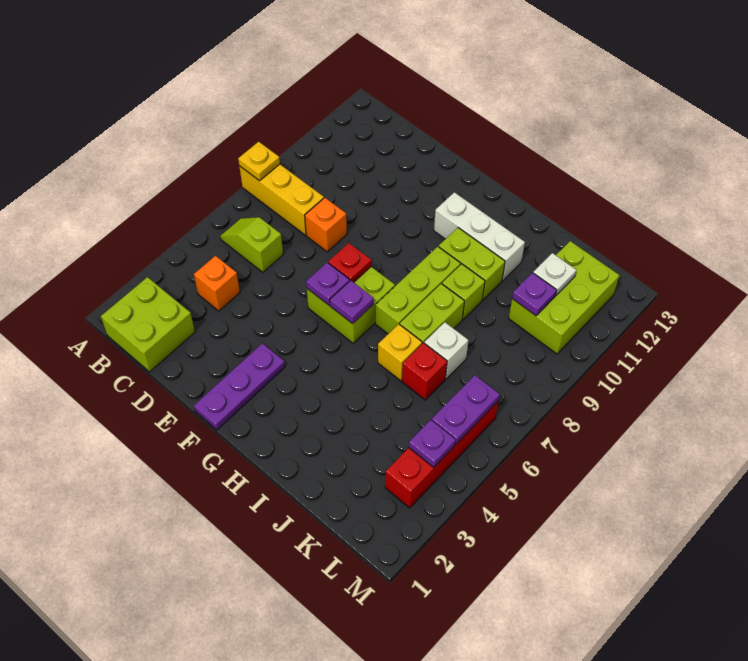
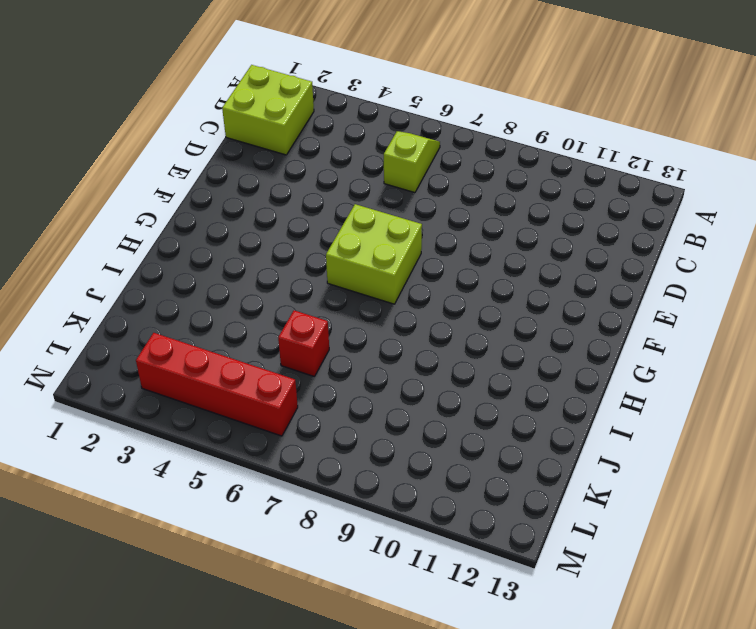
none -> yellow brick A8:C8 level 1
none -> orange brick C4 level 1
none -> orange brick D8 level 1

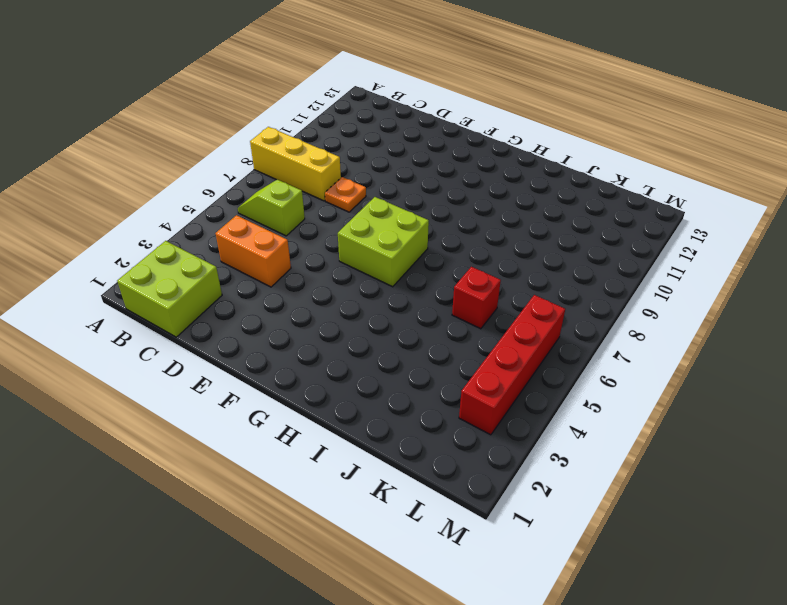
orange brick C4:D4 level 1 -> orange brick C4 level 1
orange plate D8 level 1 -> orange brick D8 level 1
none -> purple plate F1:F3 level 1
none -> white brick G11:I11 level 1
none -> lime brick H7:H9 level 1

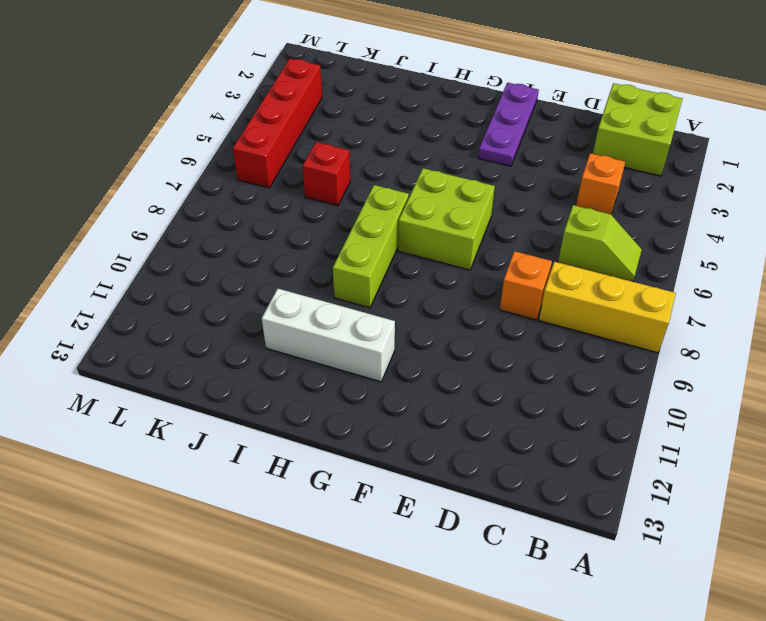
none -> lime brick H10:I10 level 1
none -> yellow brick I6 level 1
none -> lime brick I7:I8 level 1

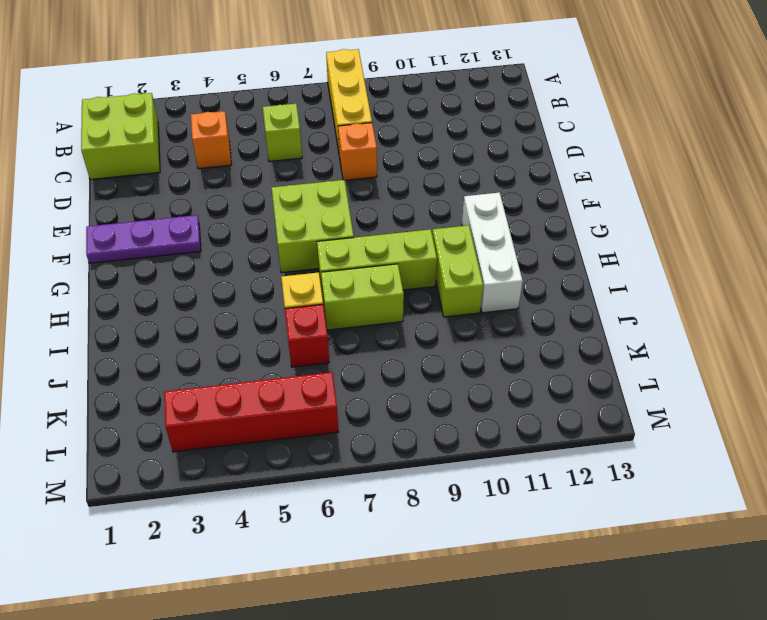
none -> lime brick I9 level 1
none -> white brick J7 level 1
none -> lime brick K10:L12 level 1

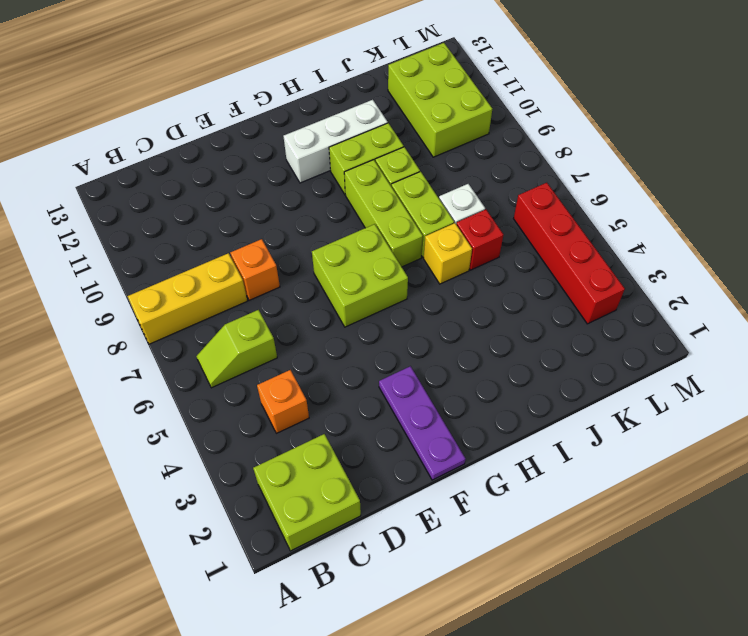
none -> yellow plate A8 level 2
none -> purple plate F6 level 2
none -> red plate F7 level 2

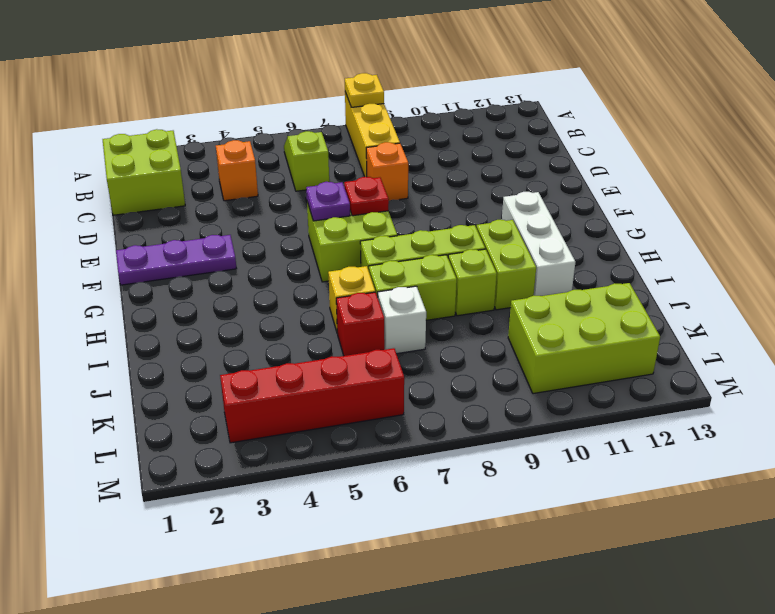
none -> purple plate G6 level 2
none -> purple plate K10 level 2
none -> white plate K11 level 2

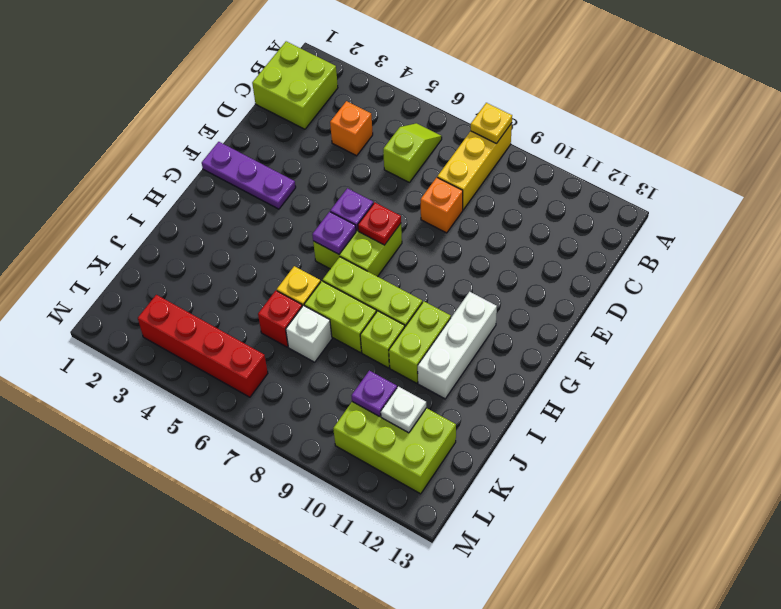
none -> purple plate L4 level 2
none -> purple plate L5:L6 level 2

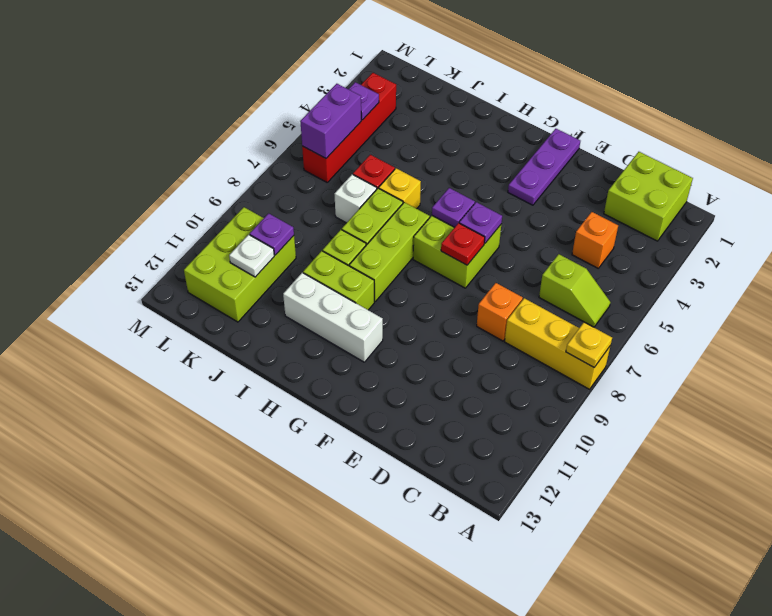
purple brick L5:L6 level 2 -> purple plate L5:L6 level 2

